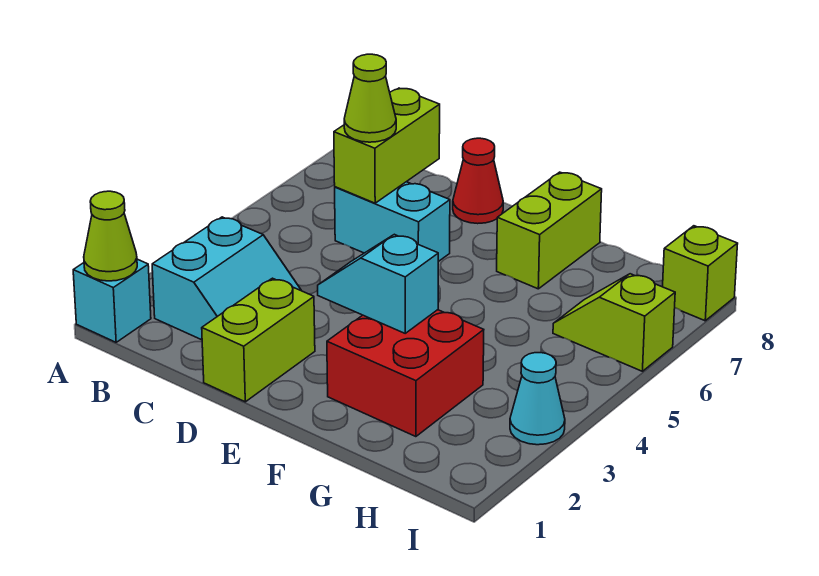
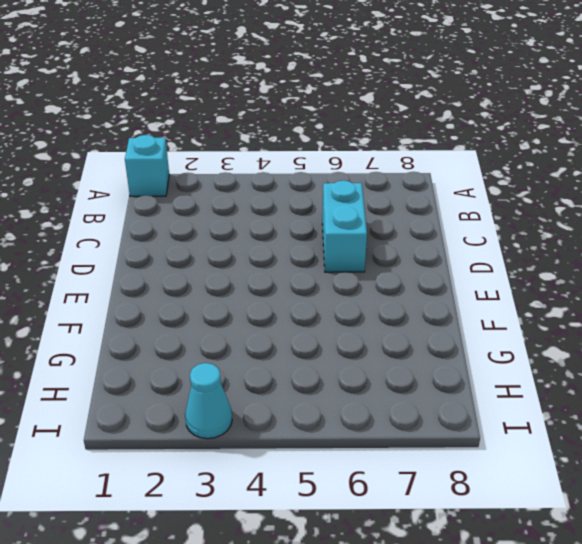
none -> cyan slope B2:C3 level 1 top B
none -> lime brick D1:D2 level 1
none -> red cone D8 level 1

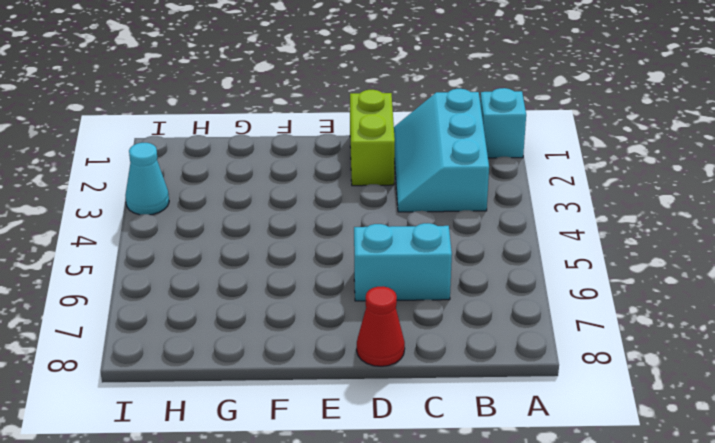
cyan slope B1:C3 level 1 top B -> cyan slope B2:C3 level 1 top B
none -> red brick F2:G3 level 1
none -> lime brick F7:F8 level 1
none -> lime slope H6:I6 level 1 top I

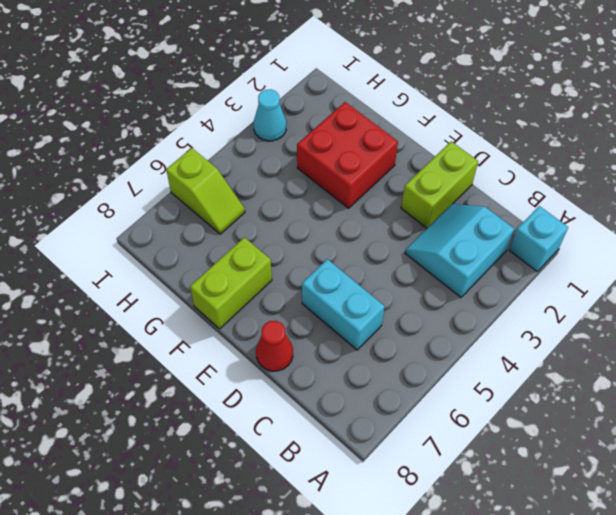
none -> lime brick I8 level 1
none -> lime cone A1 level 2
none -> lime brick C6:C7 level 2

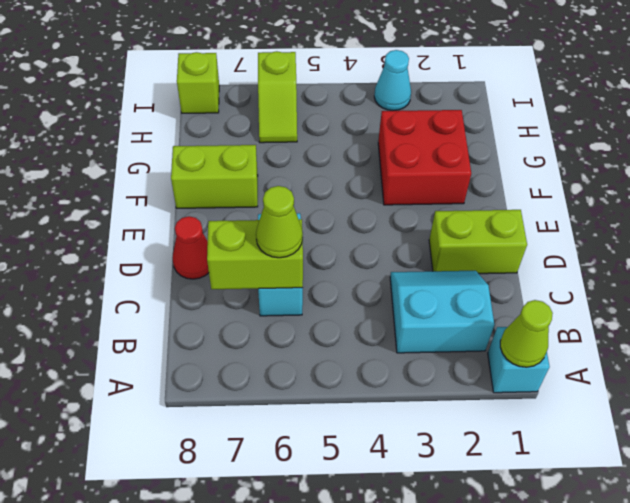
none -> cyan slope E3:F3 level 2 top F

